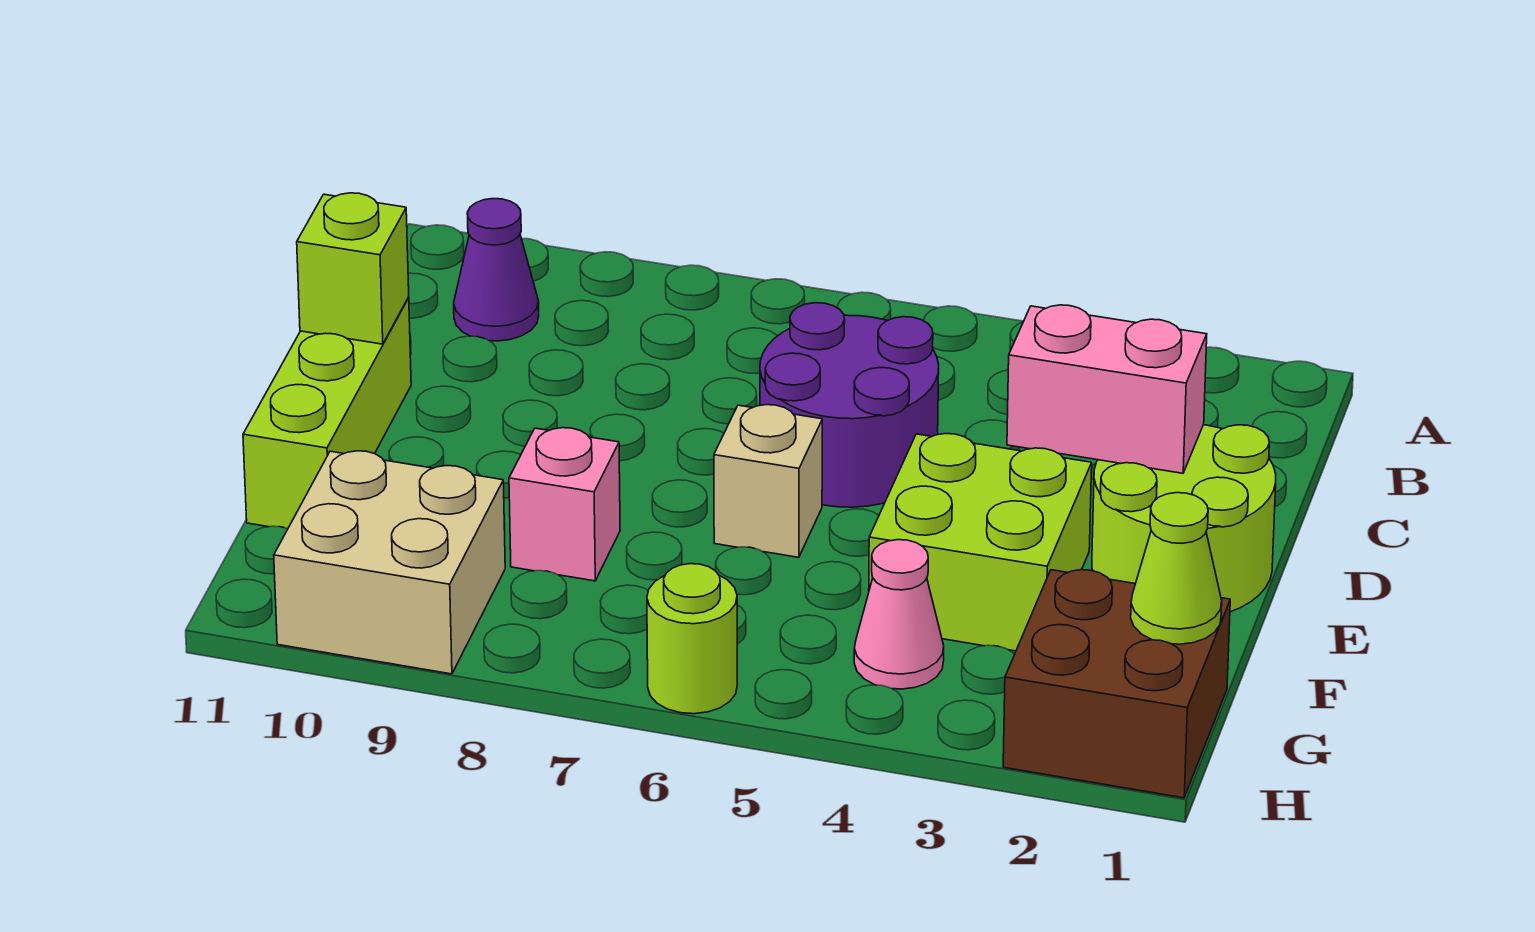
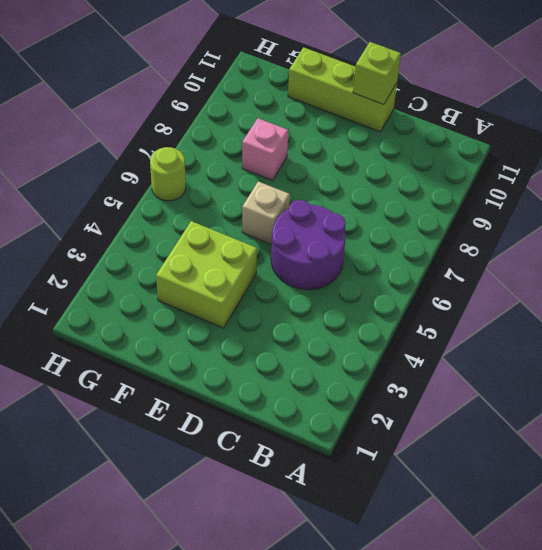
none -> purple cone B10 level 1
none -> lime round brick D1:E2 level 1
none -> brown brick G1:H2 level 1

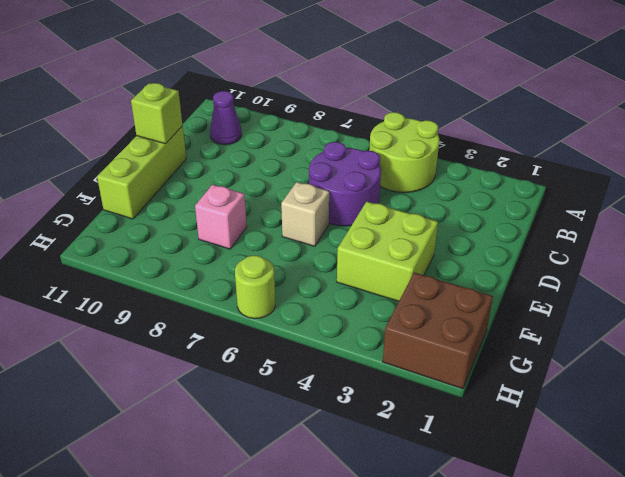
lime round brick A4:B5 level 1 -> lime round brick D1:E2 level 1
none -> pink cone G4 level 1
none -> tan brick G9:H10 level 1
none -> pink brick D2:D3 level 2

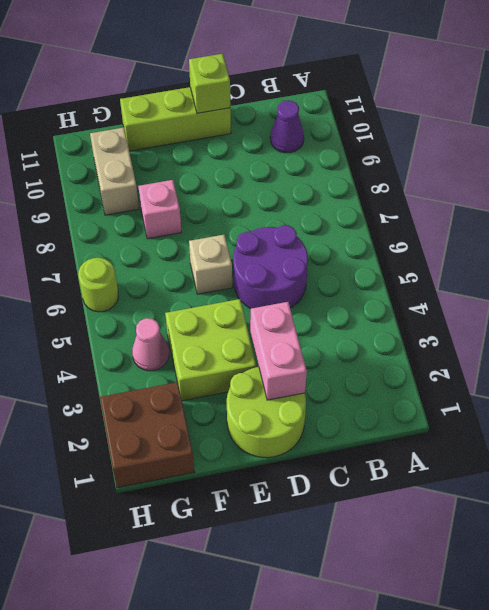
tan brick G9:G10 level 1 -> tan brick G9:H10 level 1
none -> lime cone G1 level 2

